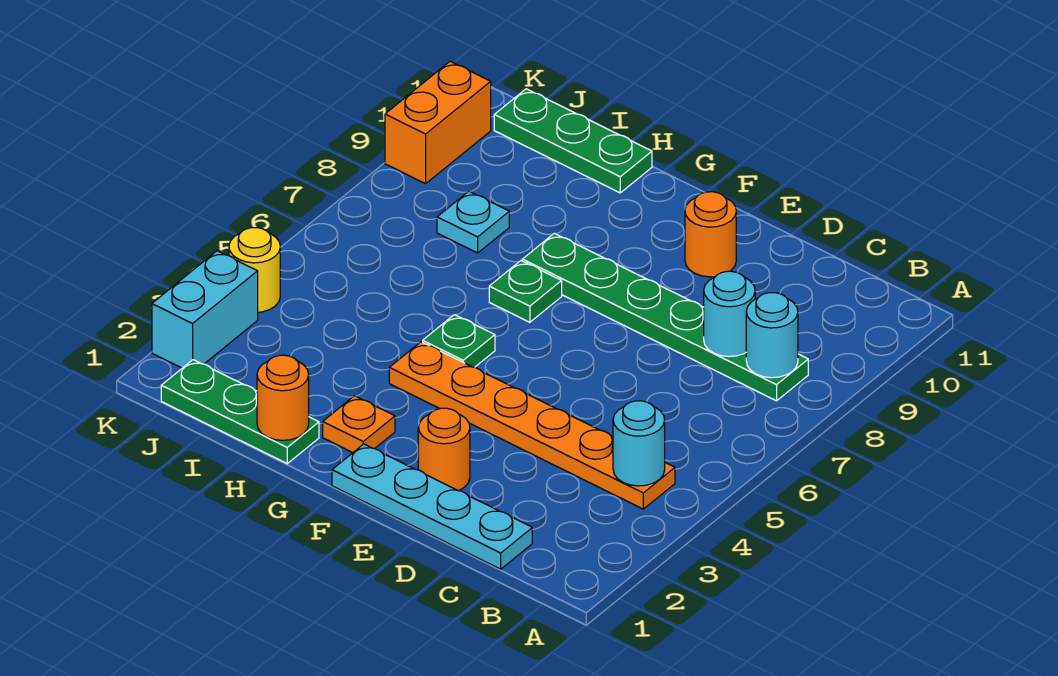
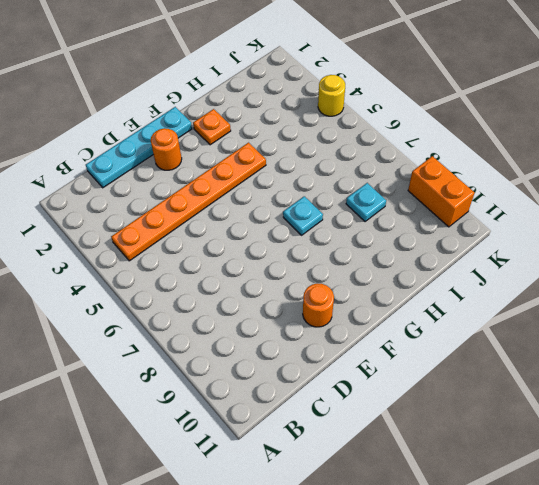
cyan plate G7 level 1 -> green plate G7 level 1
none -> green plate B8:G8 level 1
none -> green plate G5 level 1
none -> green plate H1:J1 level 1

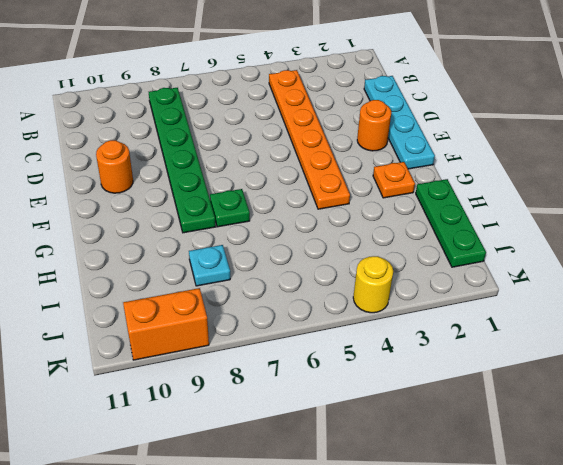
none -> green plate G5 level 1
none -> green plate H11:J11 level 1
none -> cyan brick K2:K3 level 1

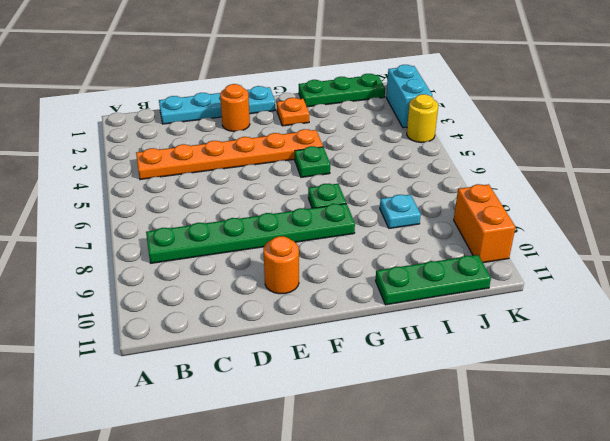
none -> cyan round brick B4 level 2
none -> cyan round brick B8 level 2
none -> cyan round brick C8 level 2

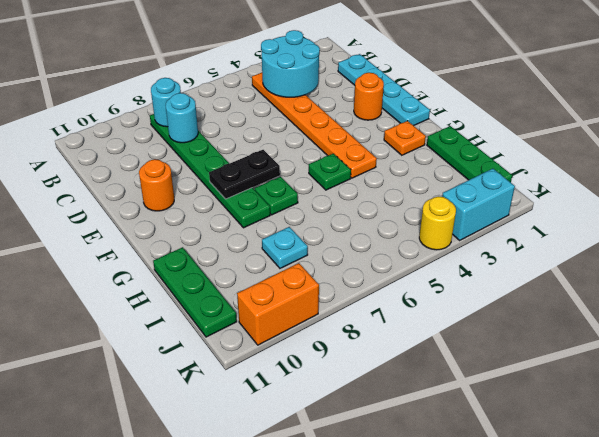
cyan round brick B3:C4 level 2 -> cyan round brick B4 level 2
black plate F7:F8 level 2 -> none
none -> orange round brick H1 level 2

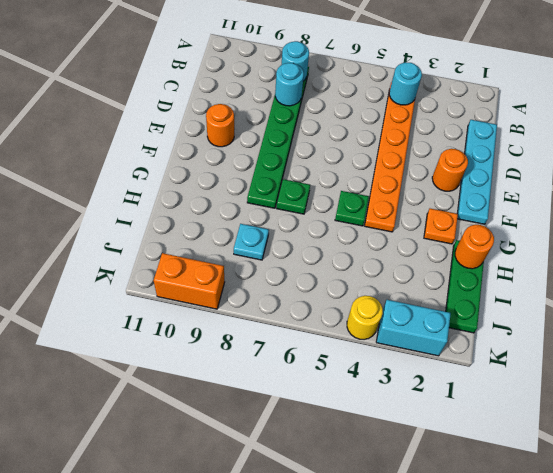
none -> green plate H11:J11 level 1

